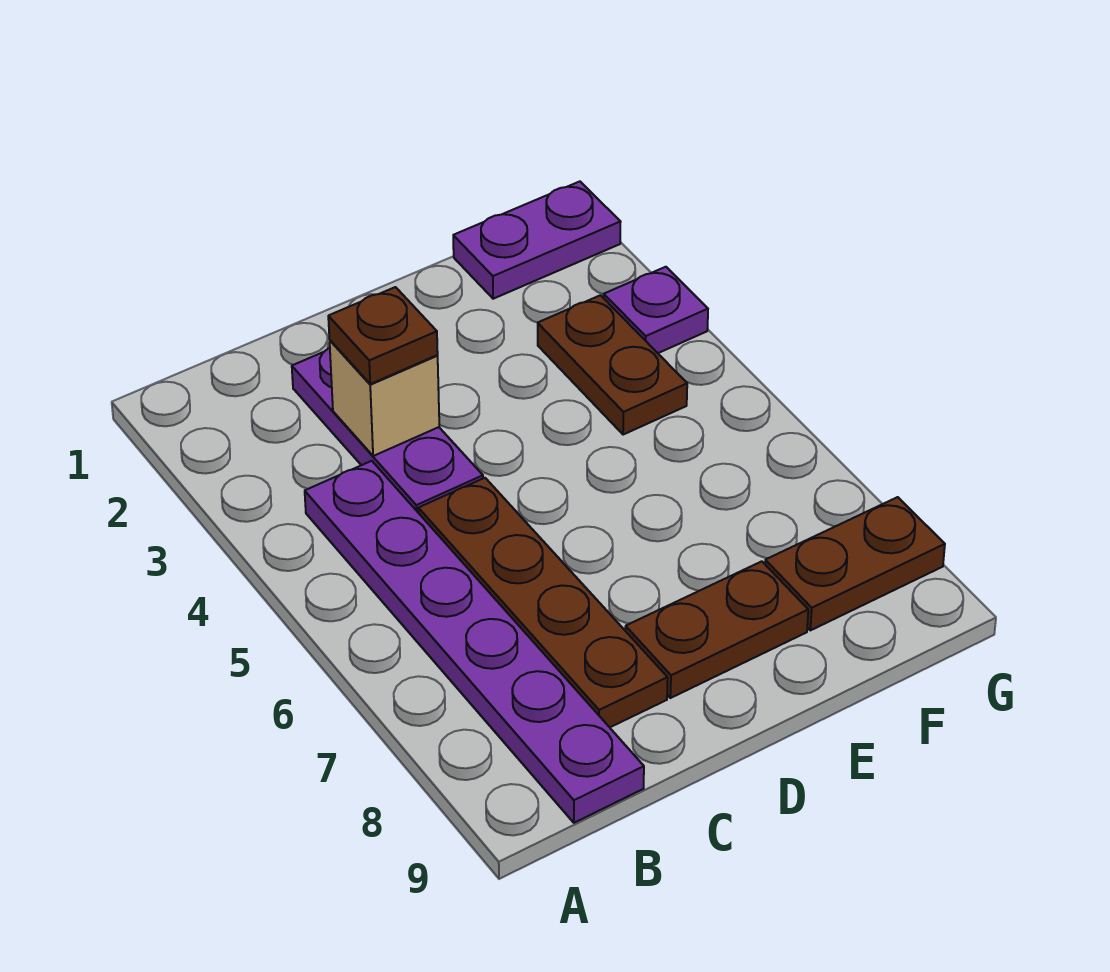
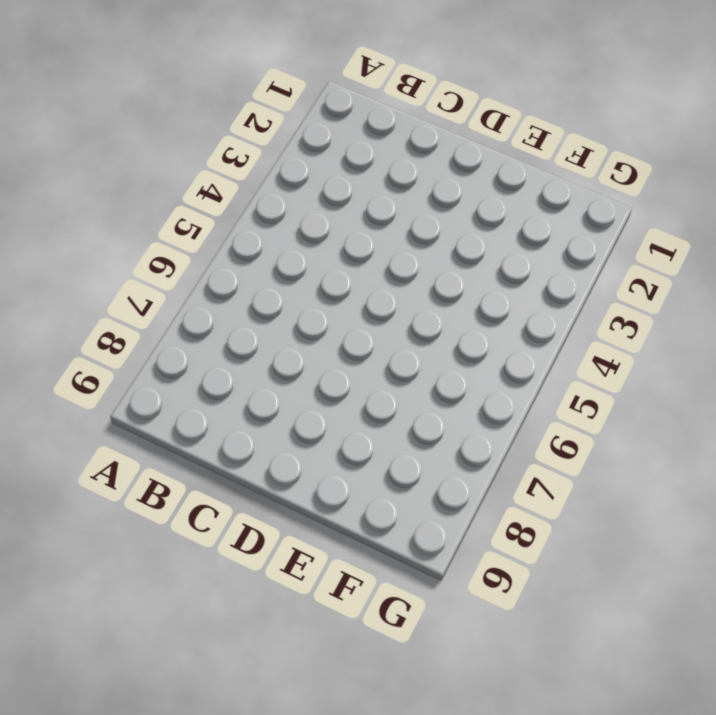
none -> purple plate B4:B9 level 1
none -> purple plate C2:C4 level 1

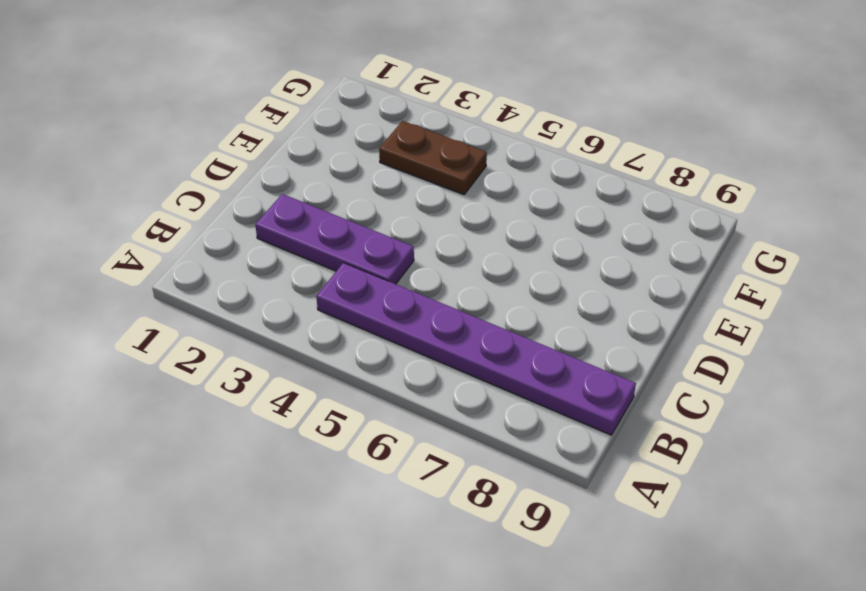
none -> brown plate C5:C8 level 1
none -> brown plate D8:E8 level 1

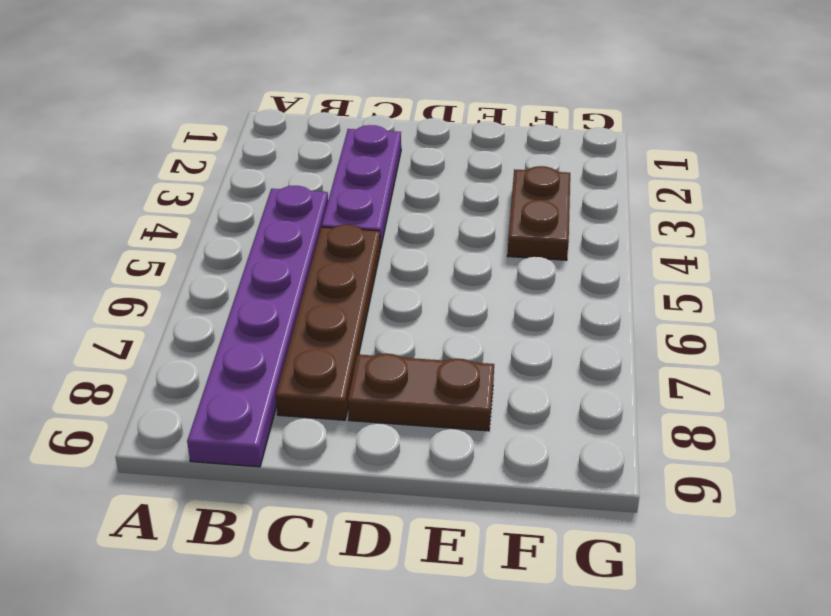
none -> purple plate F1:G1 level 1
none -> brown plate F8:G8 level 1

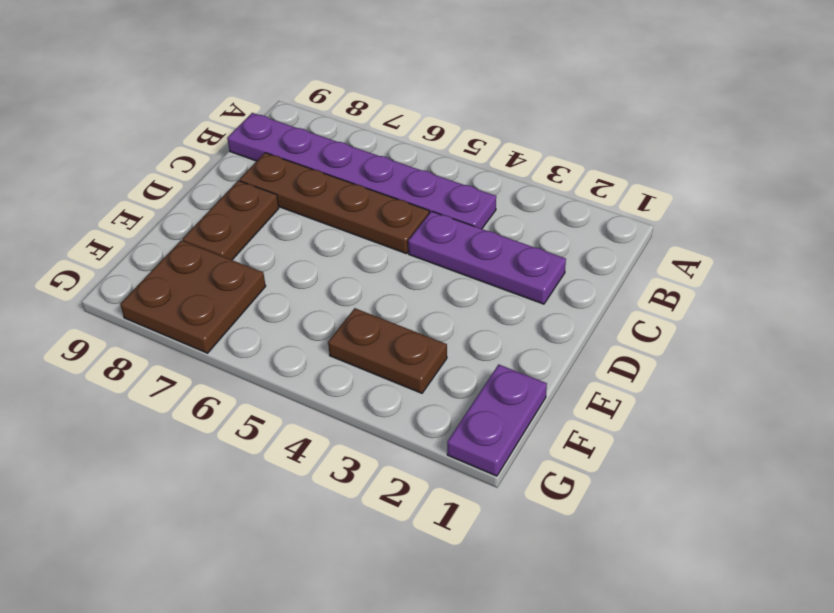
brown plate F7:G8 level 1 -> brown plate F8:G8 level 1
none -> purple plate G3 level 1
none -> tan brick C3 level 2

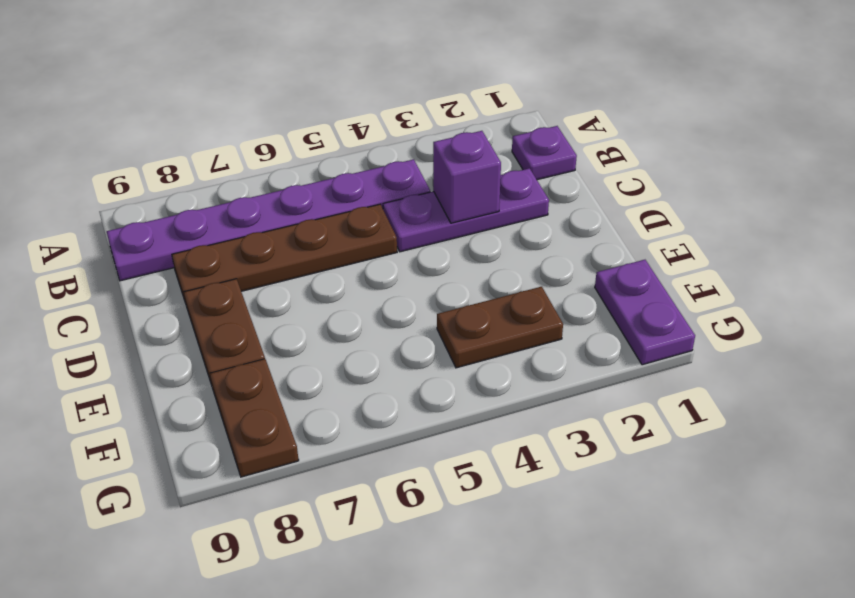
purple plate B1 level 1 -> purple plate G3 level 1
purple brick C3 level 2 -> tan brick C3 level 2
none -> brown plate C3 level 3

